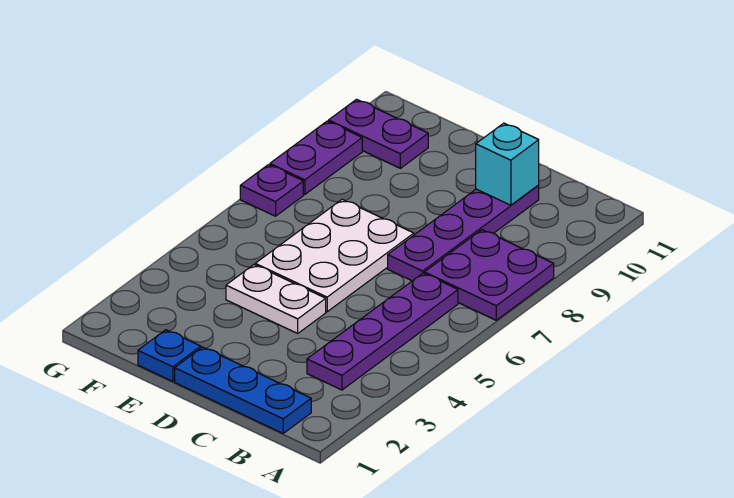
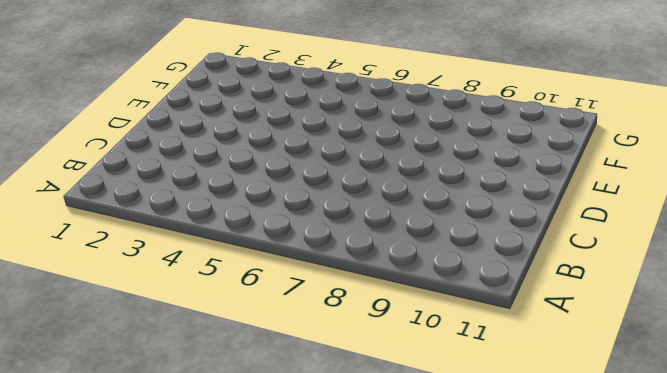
none -> purple plate A7:B8 level 1
none -> blue plate B1:D1 level 1

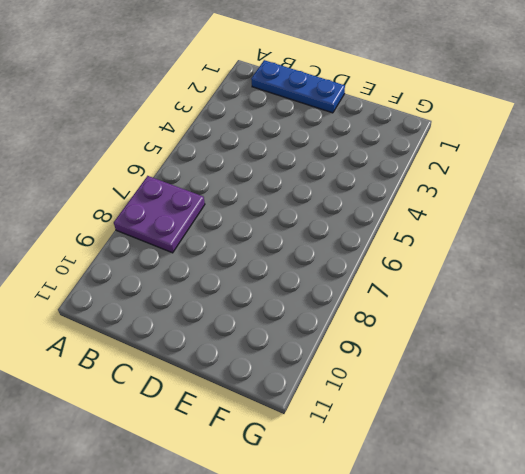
none -> purple plate B3:B6 level 1
none -> purple plate C7:C10 level 1

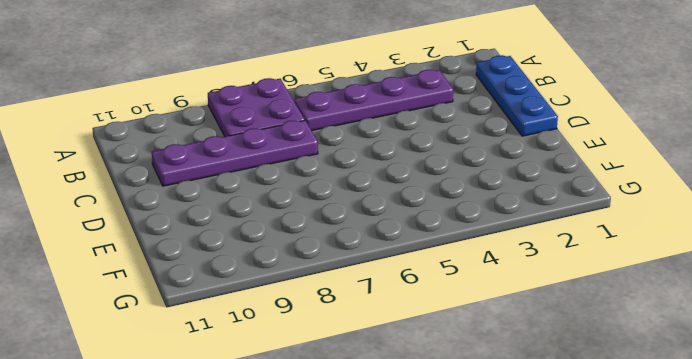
none -> white plate D4:E4 level 1
none -> white plate D5:E7 level 1

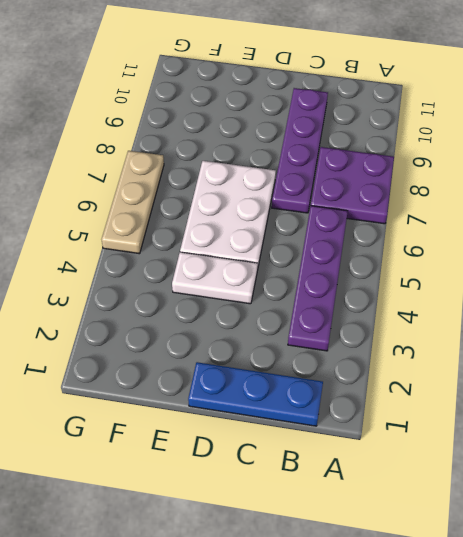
tan plate G5:G7 level 1 -> purple plate G7 level 1
none -> blue plate E1 level 1
none -> purple plate F10:G10 level 1

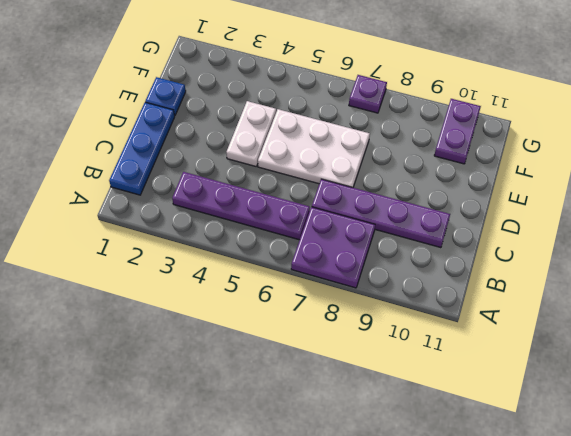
none -> purple plate G8:G9 level 1
none -> cyan brick C10 level 2

